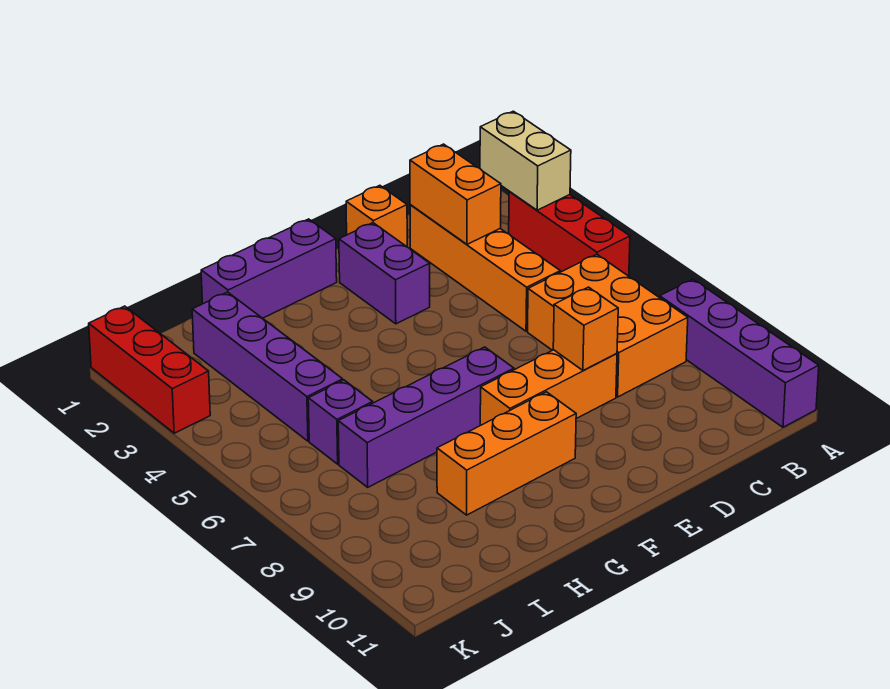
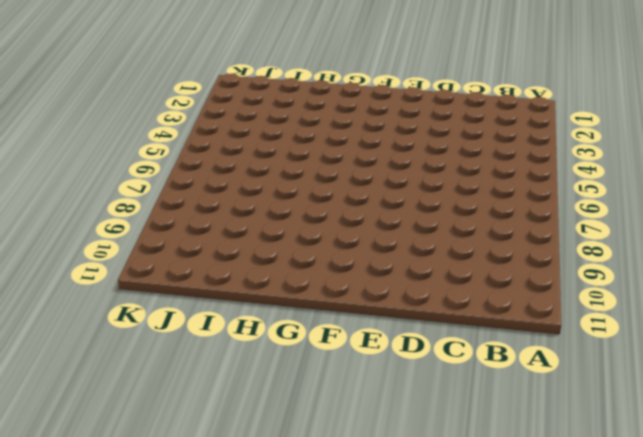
none -> red brick A3:A5 level 1
none -> purple brick A8:A11 level 1
none -> orange brick B6:C8 level 1

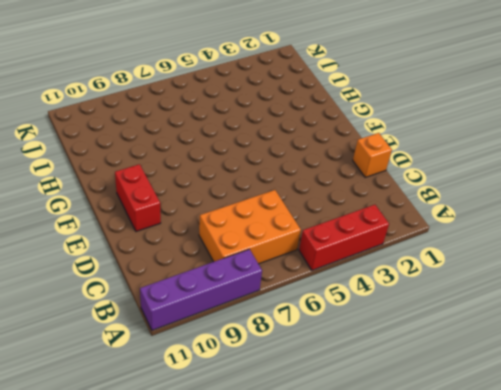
red brick E10:F10 level 1 -> none
none -> orange brick C2:C5 level 1
none -> orange brick D8:F8 level 1
none -> purple brick E2:E3 level 1

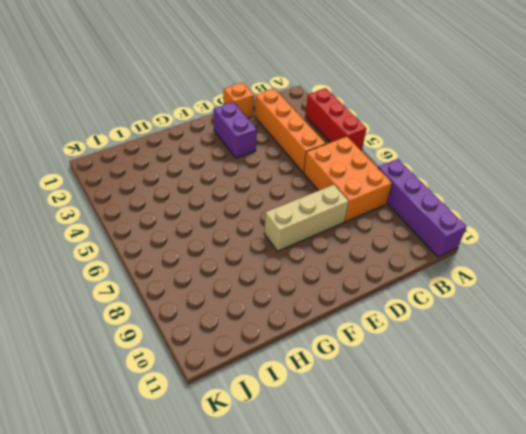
tan brick D8:F8 level 1 -> orange brick D8:F8 level 1
none -> purple brick F1:H1 level 1
none -> purple brick F7:I7 level 1
none -> orange brick F9:H9 level 1

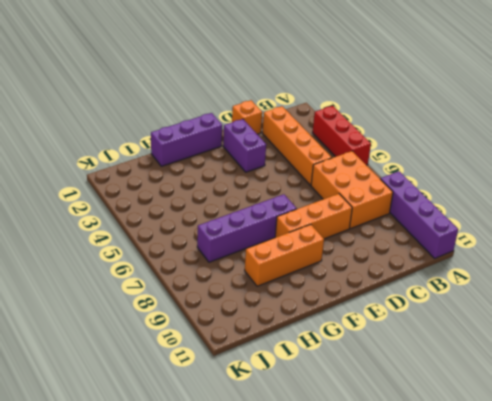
none -> purple brick I2:I5 level 1
none -> purple brick I6 level 1
none -> red brick K1:K3 level 1

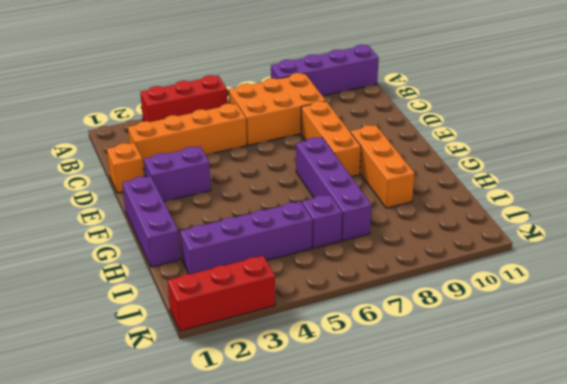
none -> tan brick A2:A3 level 2
none -> orange brick C2:C3 level 2
none -> orange brick D8 level 2

